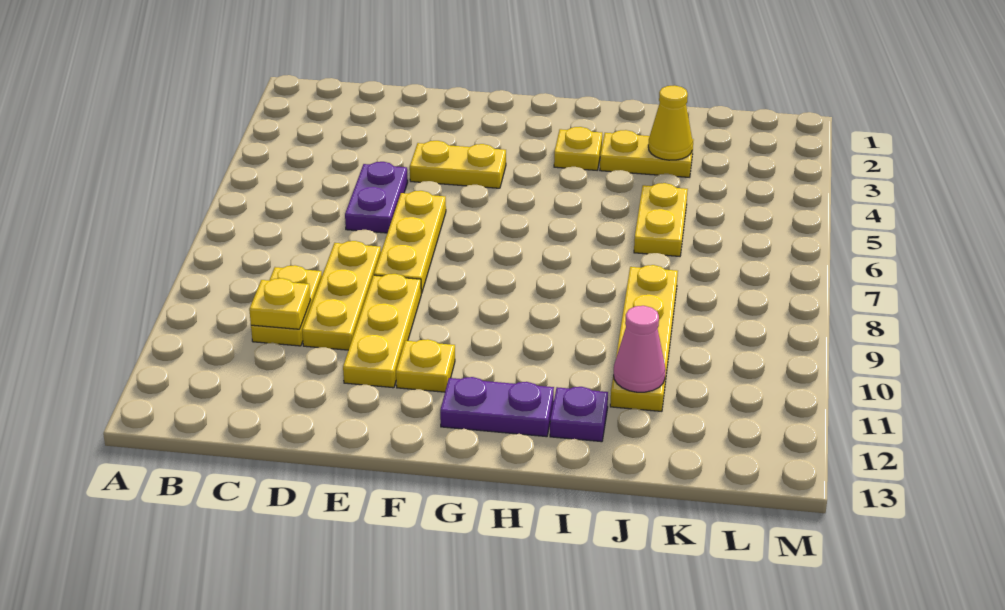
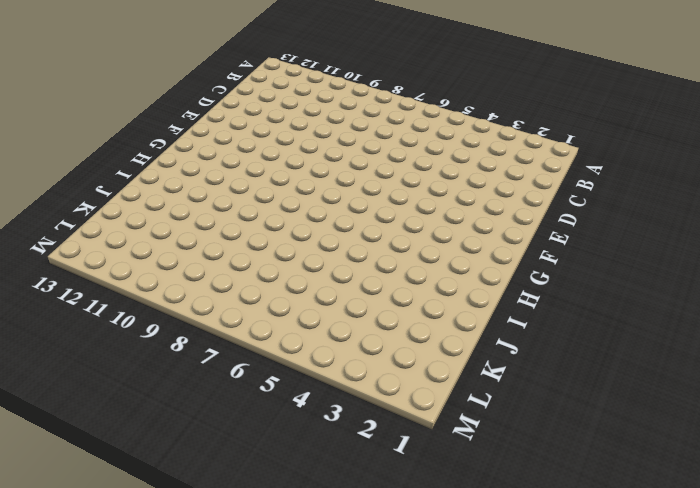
none -> yellow plate C9:C10 level 1
none -> purple plate D5:D6 level 1
none -> yellow plate D8:D10 level 1

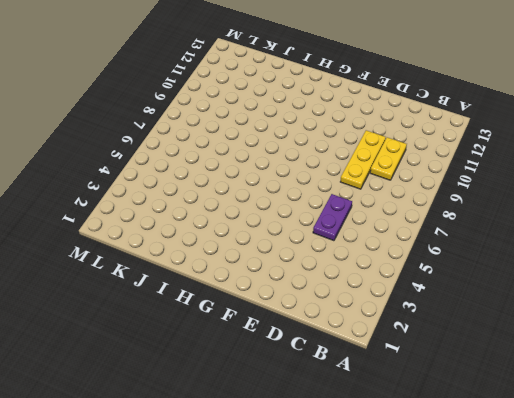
none -> yellow plate E4:F4 level 1
none -> yellow plate E6:E8 level 1
none -> yellow plate E9:E11 level 1

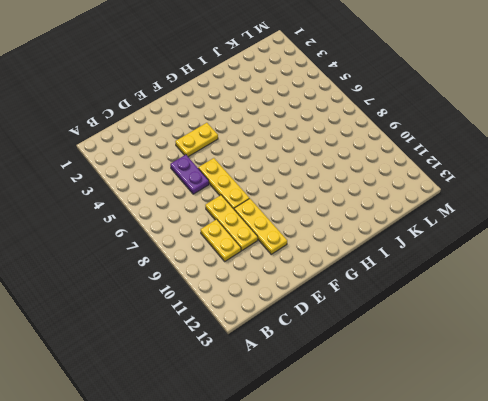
none -> yellow plate F11 level 1
none -> purple plate G12:H12 level 1
none -> yellow plate H3 level 1

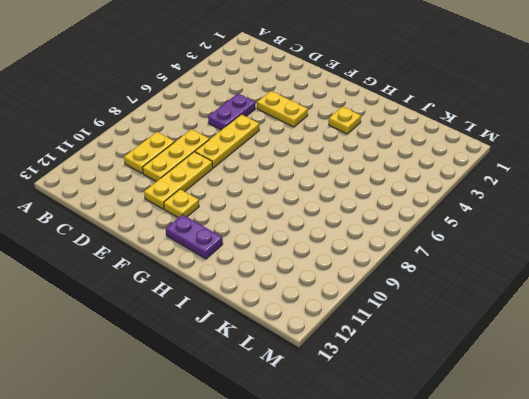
none -> yellow plate I3:J3 level 1
none -> purple plate I12 level 1
none -> yellow plate J5:J6 level 1

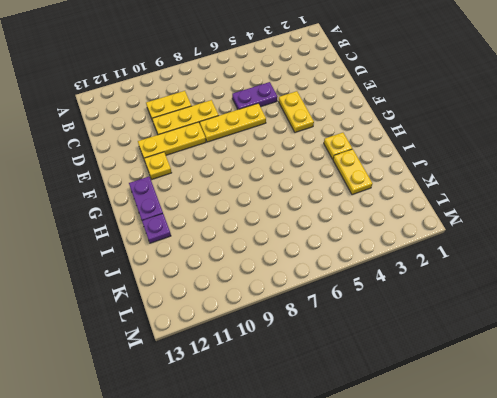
none -> yellow plate J5:J6 level 1
none -> yellow plate J8:J11 level 1
none -> yellow plate C10 level 2

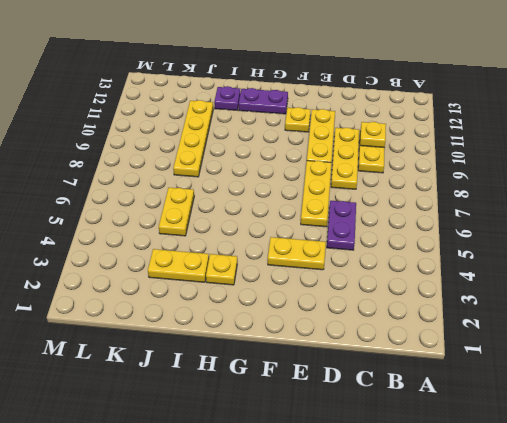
none -> yellow cone J3 level 2
none -> pink cone J11 level 2

